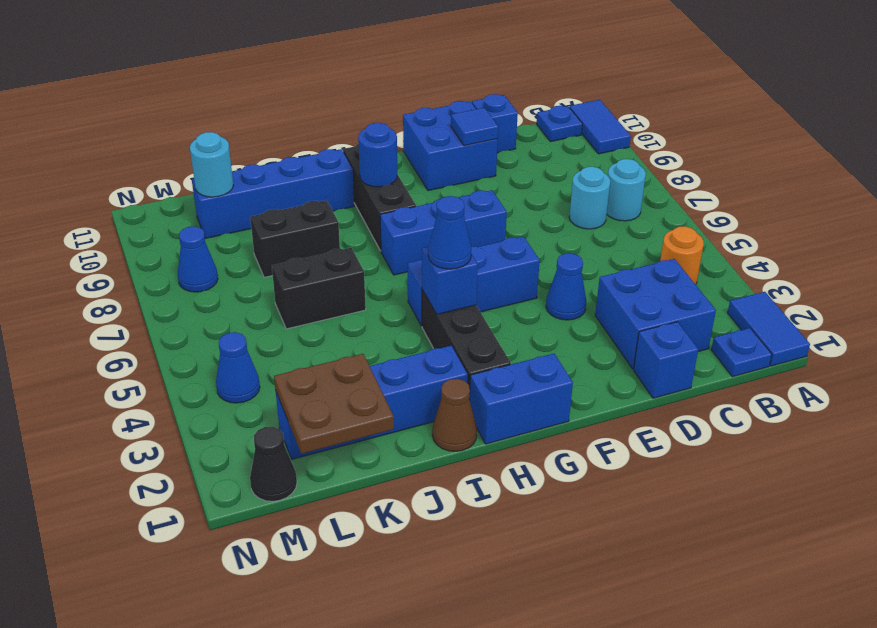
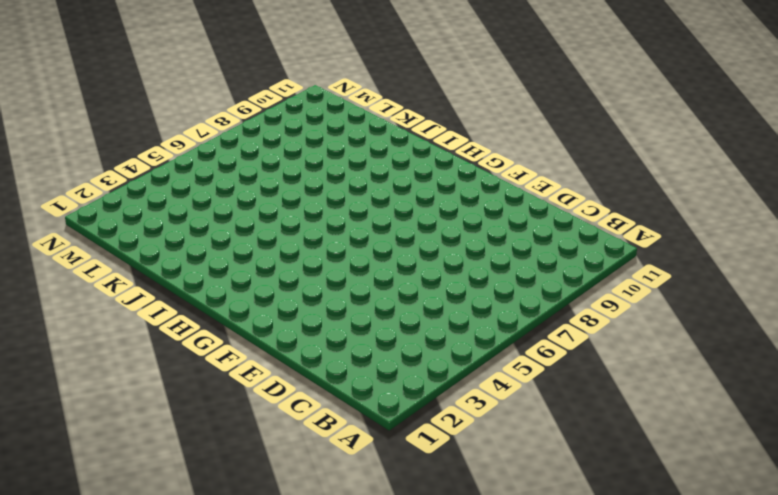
none -> blue tile A1:A2 level 1
none -> blue tile A10:A11 level 1
none -> blue plate B1 level 1
none -> orange round brick B4 level 1

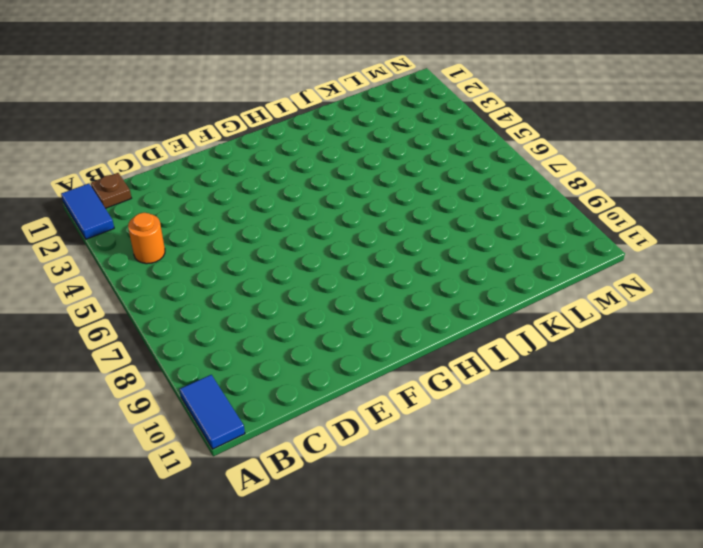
brown plate B1 level 1 -> blue plate B1 level 1
none -> cyan round brick B7 level 1
none -> blue plate B11 level 1
none -> blue brick C2:D3 level 1
none -> cyan round brick C7 level 1

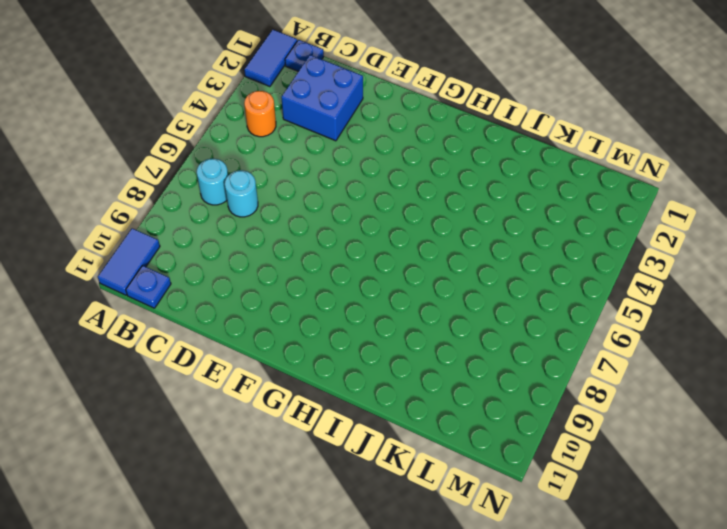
none -> blue brick D1 level 1
none -> blue brick D11 level 1
none -> blue cone E4 level 1
none -> blue brick E10:F11 level 1

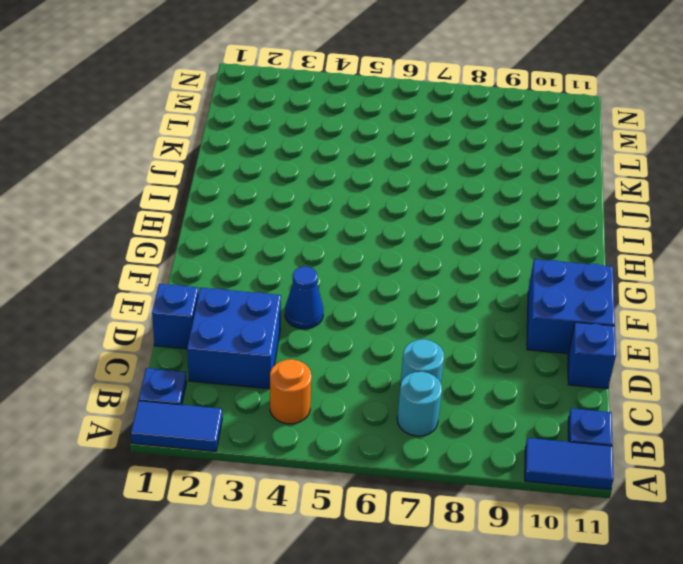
none -> blue brick F5:H5 level 1
none -> blue brick F7:H7 level 1
none -> blue brick G1:H1 level 1
none -> black brick H2:H4 level 1

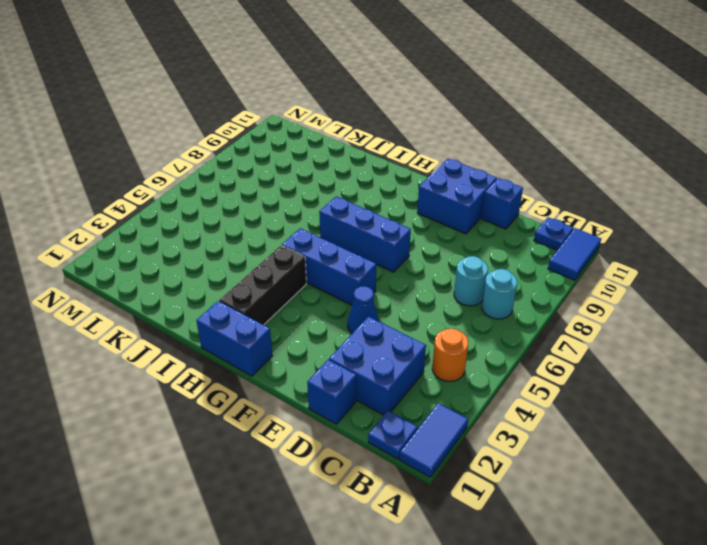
none -> black brick H8:H10 level 1
none -> brown cone I1 level 1
none -> blue brick I2:L2 level 1
none -> blue brick I10:L10 level 1

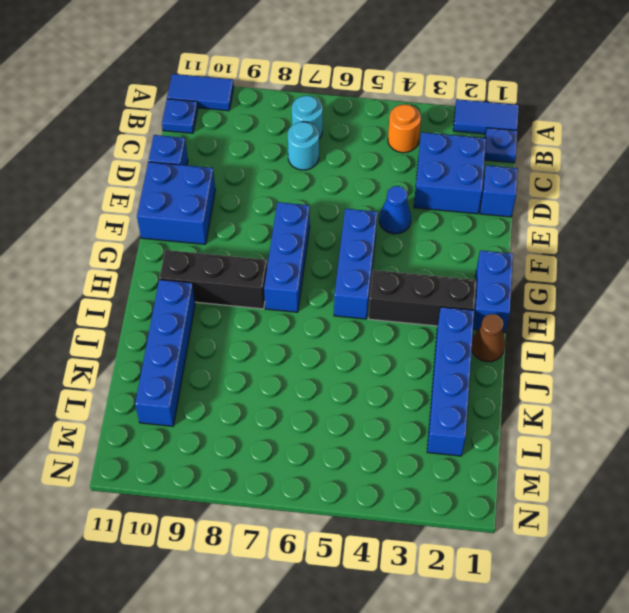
none -> black brick J6:K6 level 1
none -> black brick J8:K8 level 1
none -> black cone M1 level 1
none -> blue cone M4 level 1

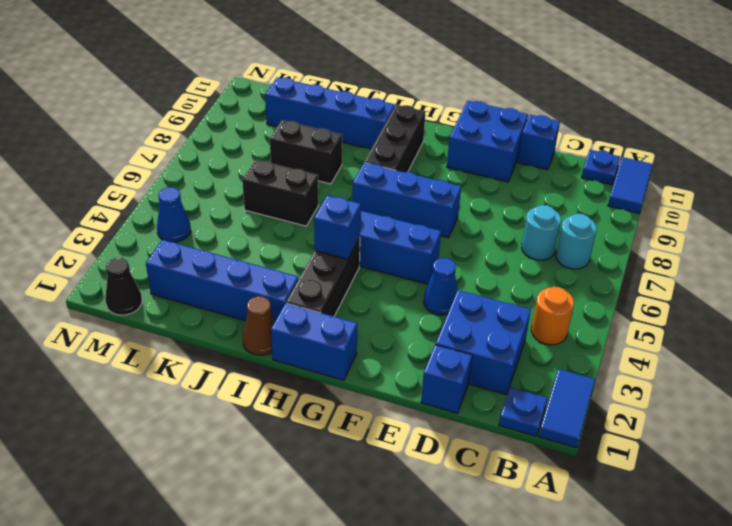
none -> blue cone M8 level 1
none -> blue tile E10 level 2
none -> blue round brick H9 level 2
none -> brown plate K1:L2 level 2

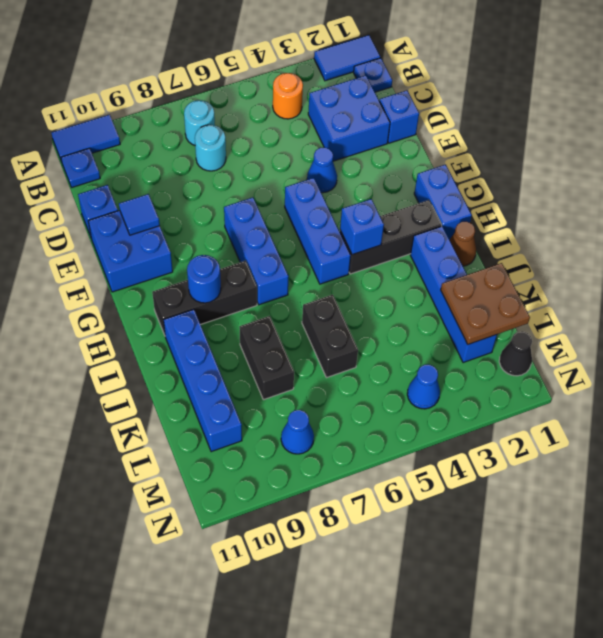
none -> cyan round brick L10 level 2
none -> blue cone H4 level 3

